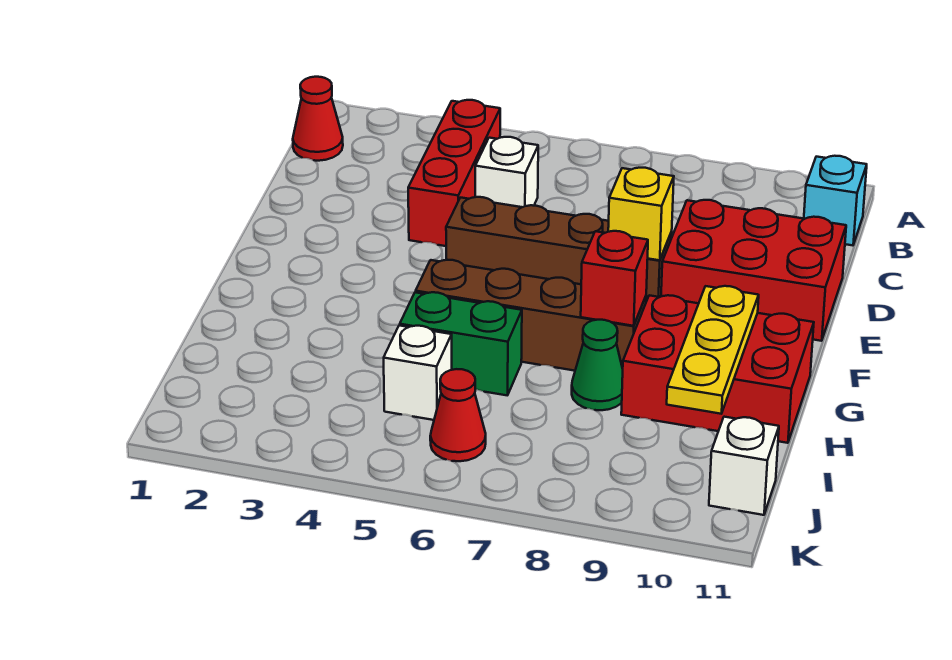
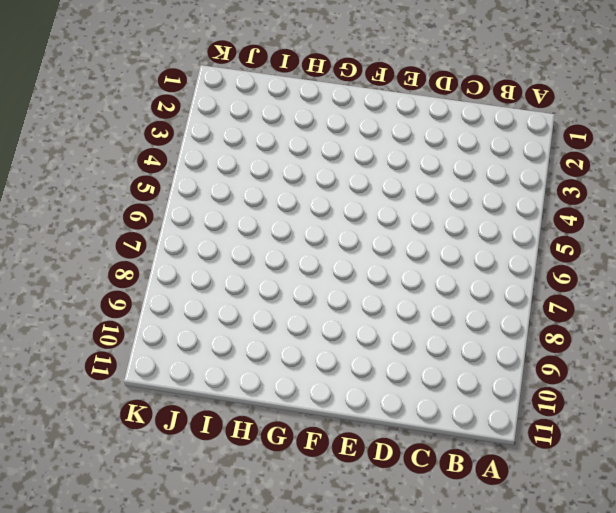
none -> red cone B1 level 1
none -> red brick B4:D4 level 1
none -> cyan brick B11 level 1

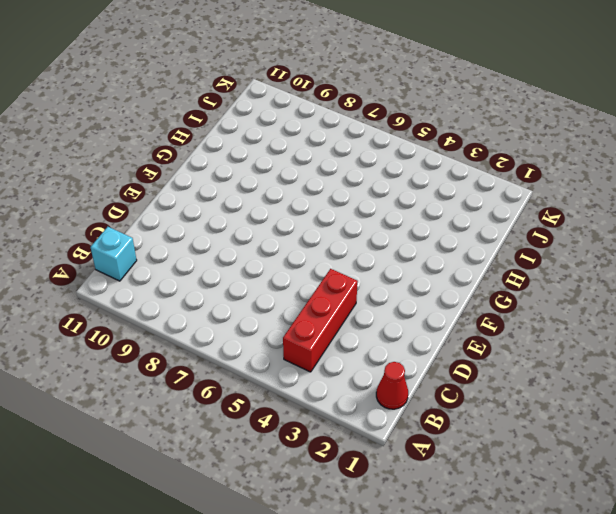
none -> white brick C5 level 1
none -> red brick D9:E11 level 1
none -> brown brick E5:E8 level 1

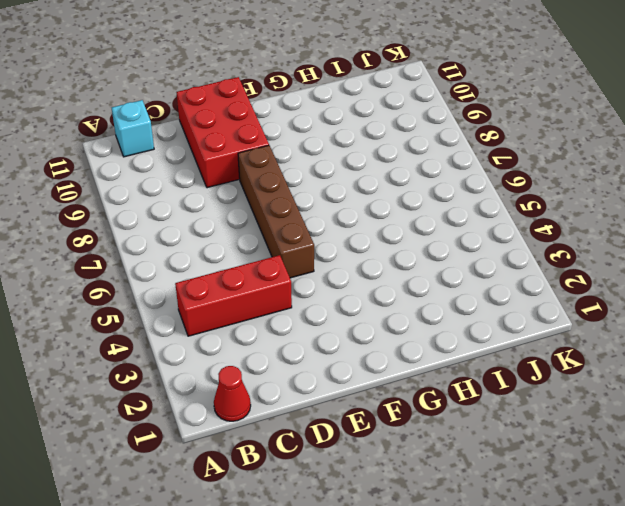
none -> white brick C5 level 1
none -> brown brick G5:G8 level 1
none -> red brick G9:H11 level 1

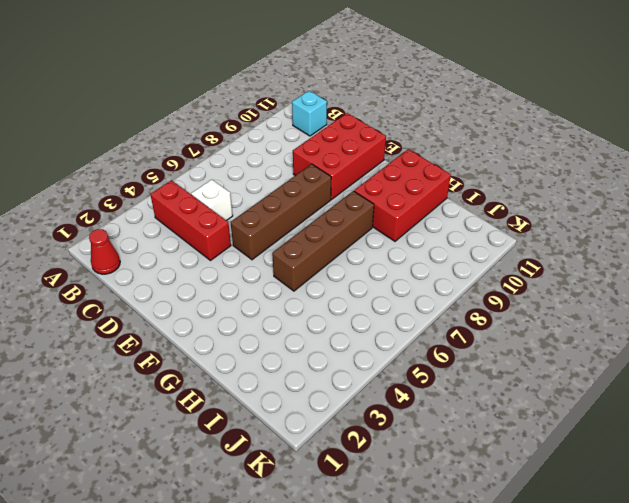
none -> green brick H5:H6 level 1
none -> green cone H8 level 1
none -> white brick I5 level 1

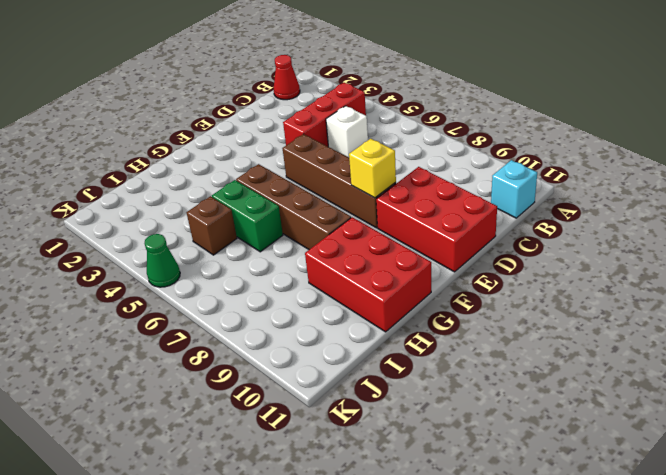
brown brick I5 level 1 -> white brick I5 level 1
green cone K5 level 1 -> green cone H8 level 1
none -> red cone J6 level 1
none -> white brick J11 level 1
none -> red brick G8 level 2

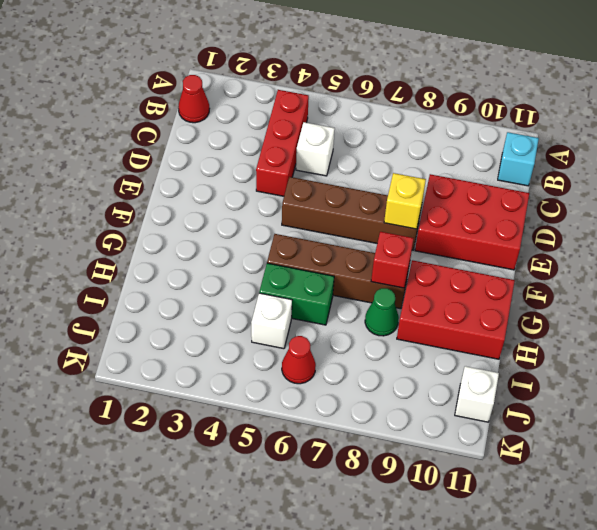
none -> yellow plate G10:I10 level 2

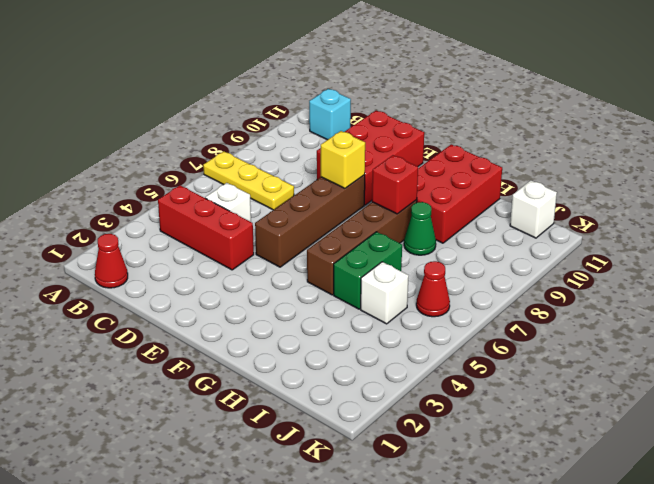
yellow plate A7:C7 level 1 -> yellow plate G10:I10 level 2

